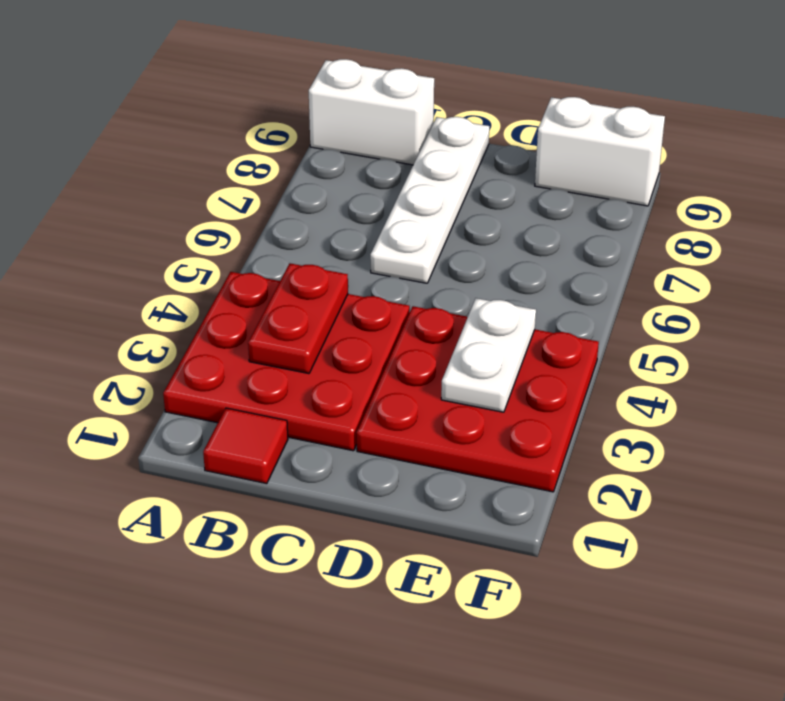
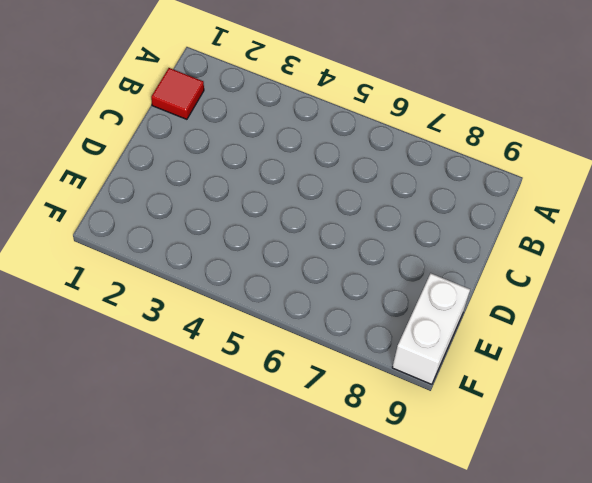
none -> red plate A2:C4 level 1
none -> white brick A9:B9 level 1

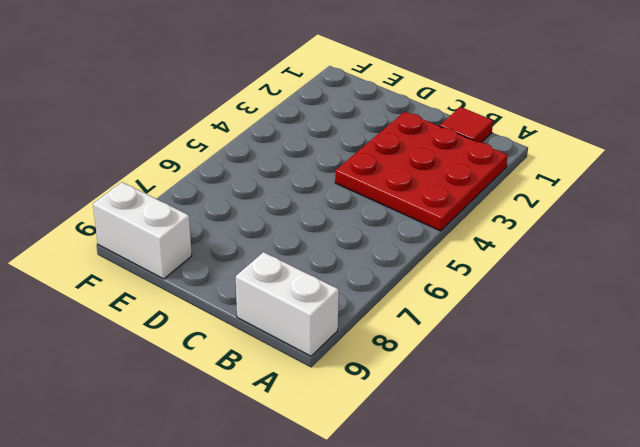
none -> white plate C6:C9 level 1
none -> red plate D2:F4 level 1

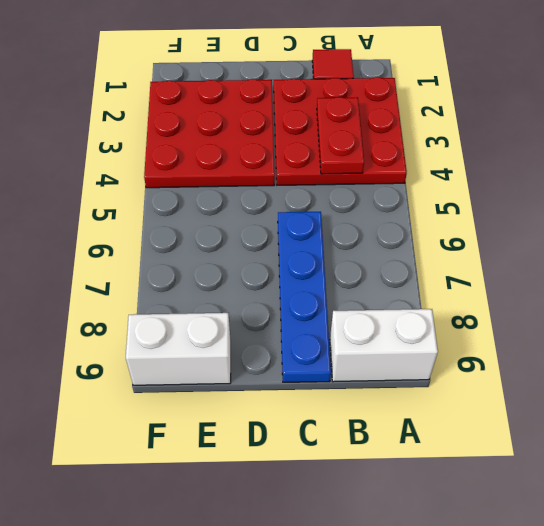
blue plate C6:C9 level 1 -> white plate C6:C9 level 1
none -> white plate E3:E4 level 2

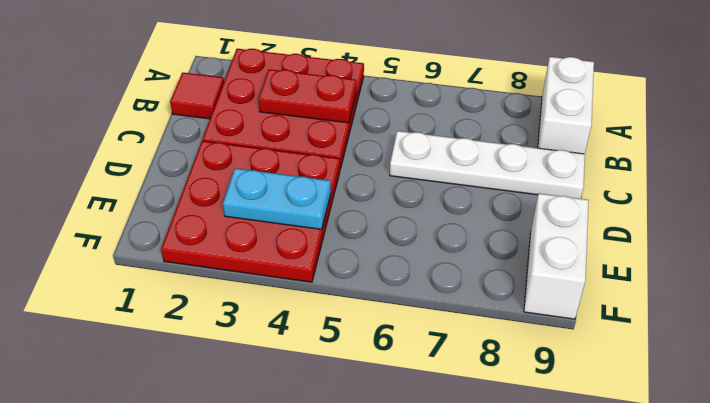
cyan plate E3:E4 level 2 -> white plate E3:E4 level 2

